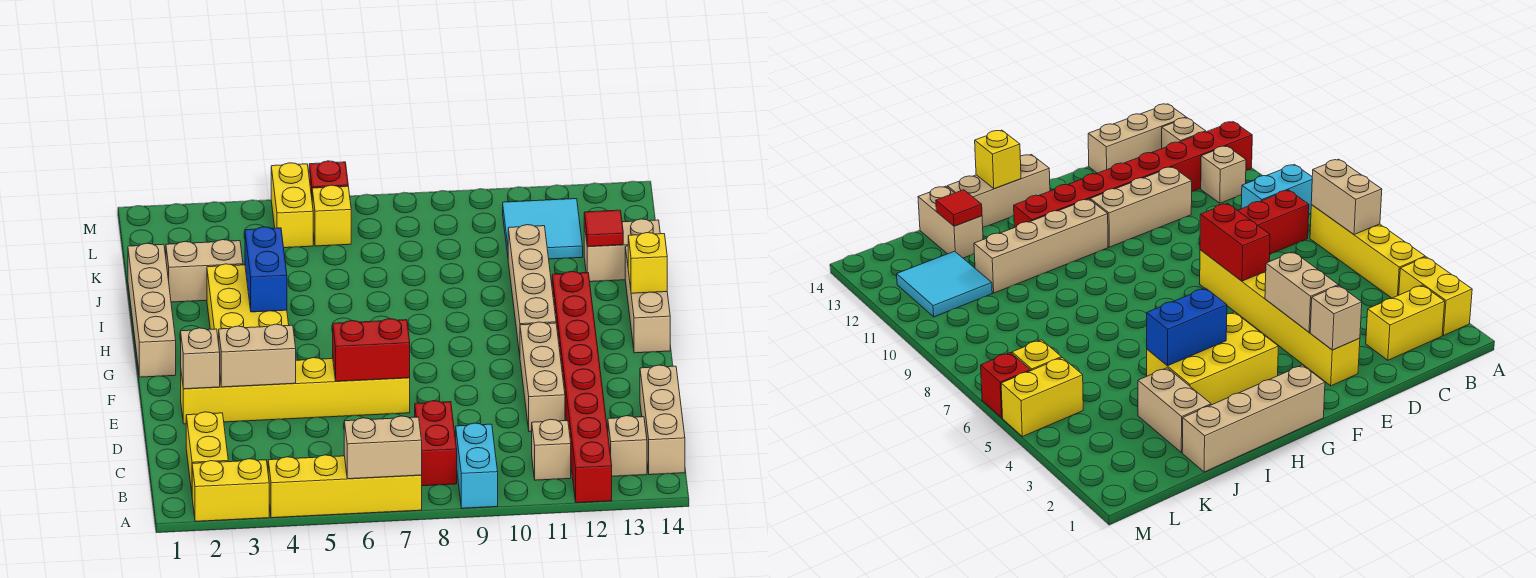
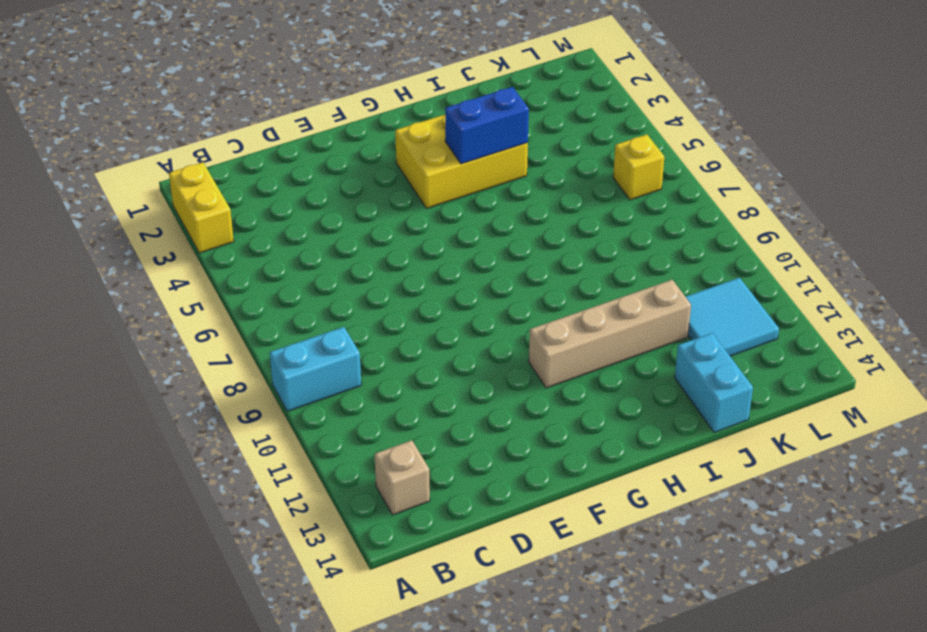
cyan brick J13:J14 level 1 -> tan brick J13:J14 level 1
none -> yellow brick A4:A7 level 1
none -> red brick A12:H12 level 1
none -> yellow brick B2:C2 level 1

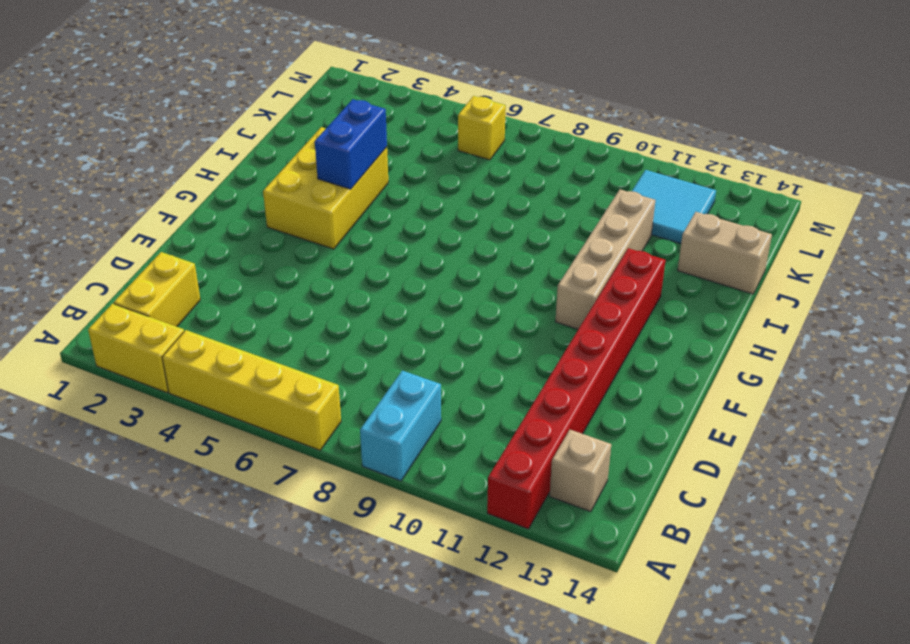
none -> red brick B8:C8 level 1
none -> tan brick B11 level 1
none -> tan brick B14:D14 level 1

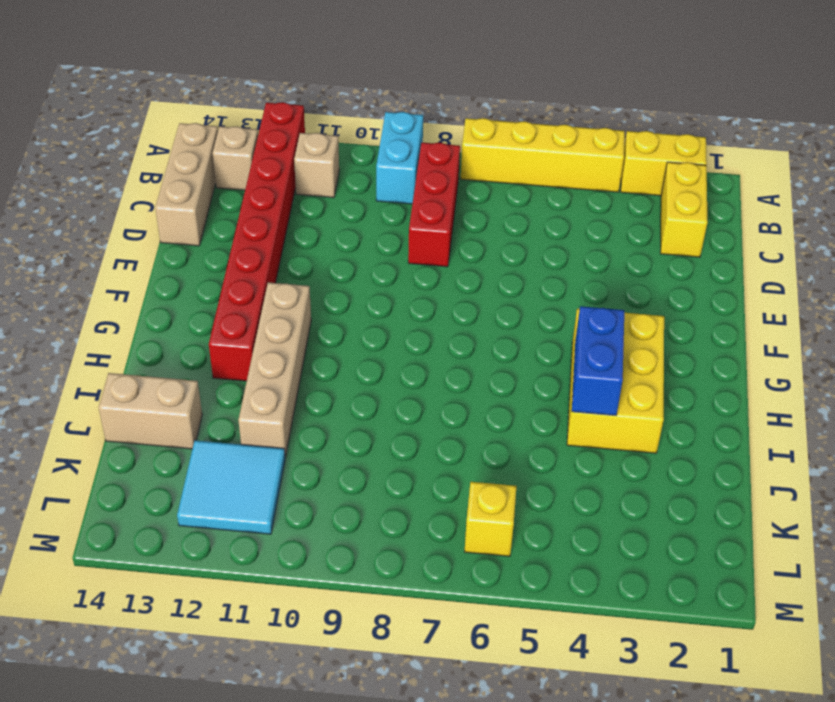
red brick B8:D8 level 1 -> red brick B8:C8 level 1
none -> tan brick D11:F11 level 1
none -> yellow brick E2:E7 level 1
none -> tan brick G1:J1 level 1

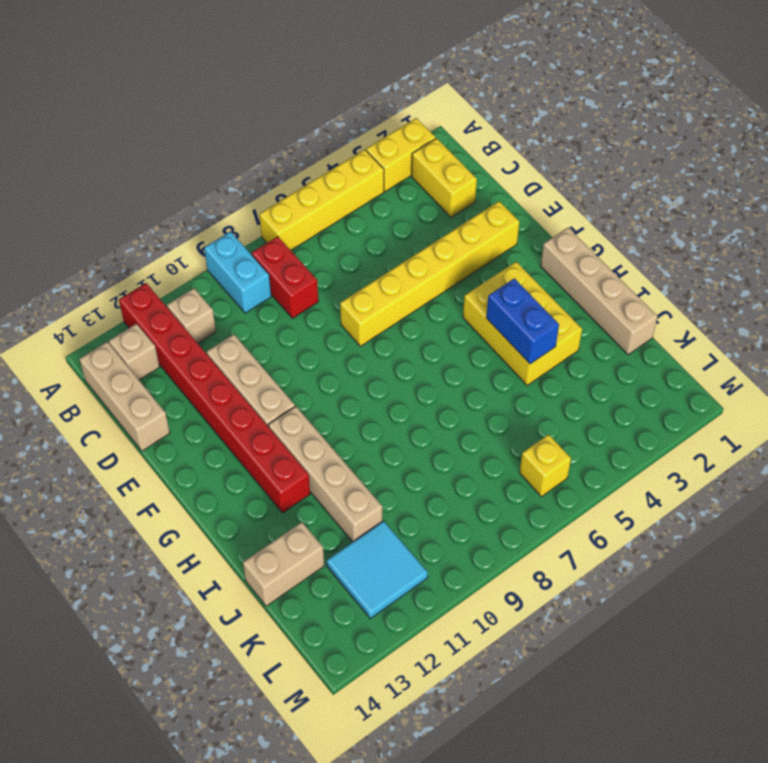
none -> tan brick G14:I14 level 1
none -> tan brick J2:J3 level 1
none -> yellow brick L5:M5 level 1

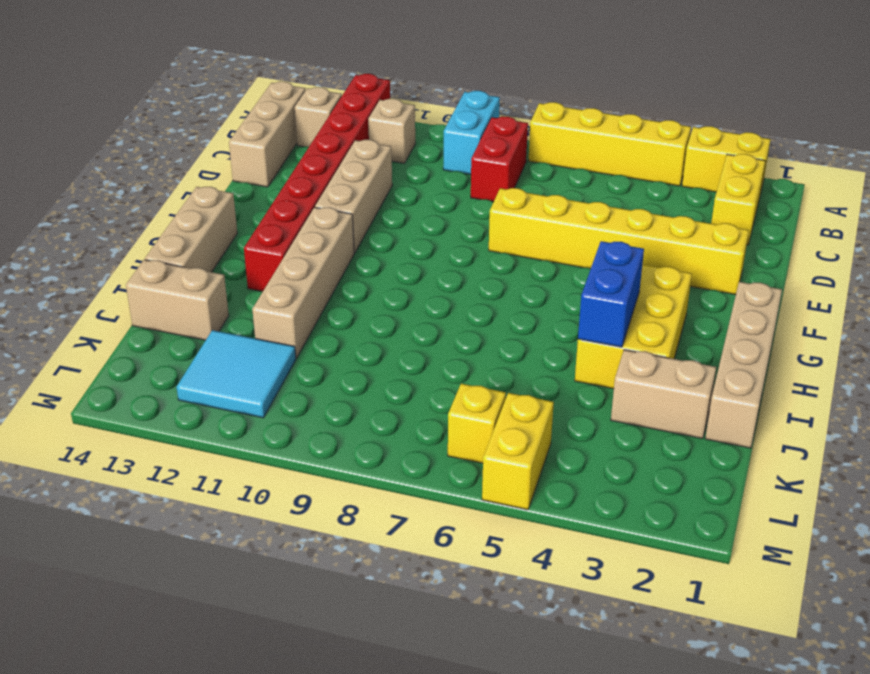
none -> red brick M6 level 1
none -> tan brick A6:A7 level 2
none -> tan brick E2 level 2

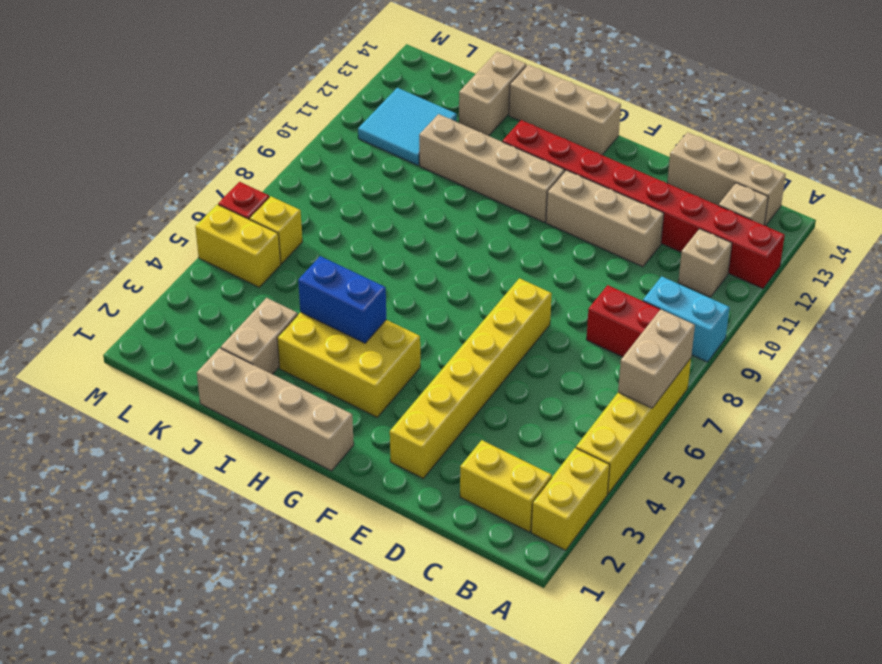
none -> tan brick E2 level 2
none -> tan brick E3:E4 level 2
none -> red brick E6:E7 level 2

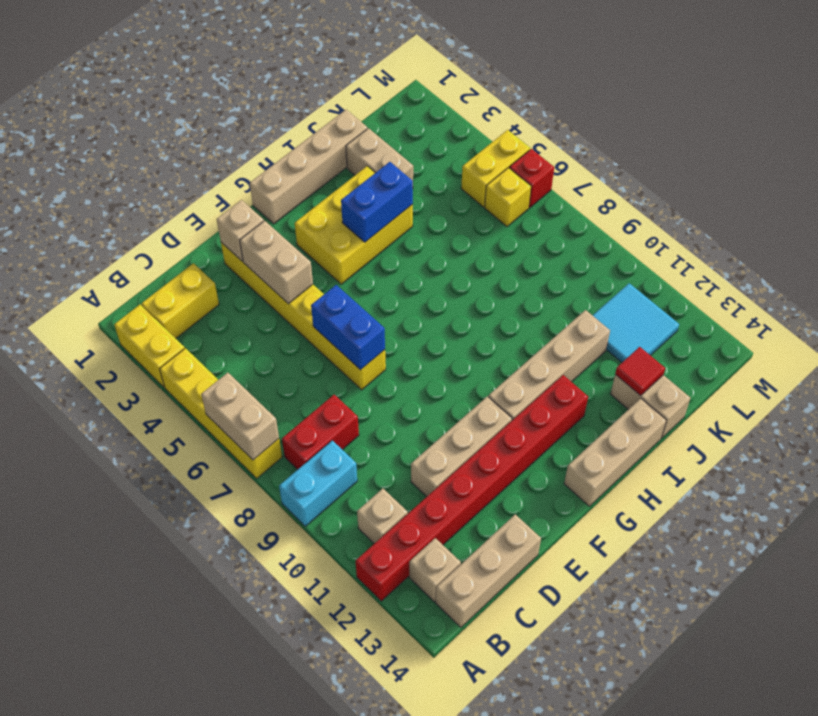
blue brick E6:E7 level 2 -> red brick E6:E7 level 2
none -> yellow brick H14 level 2

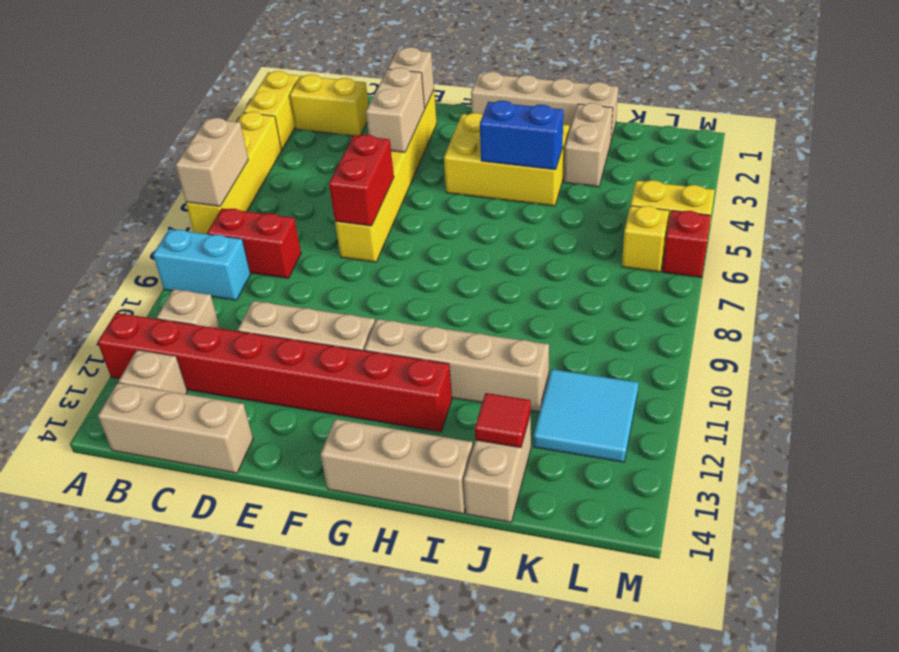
none -> yellow brick H14 level 2

